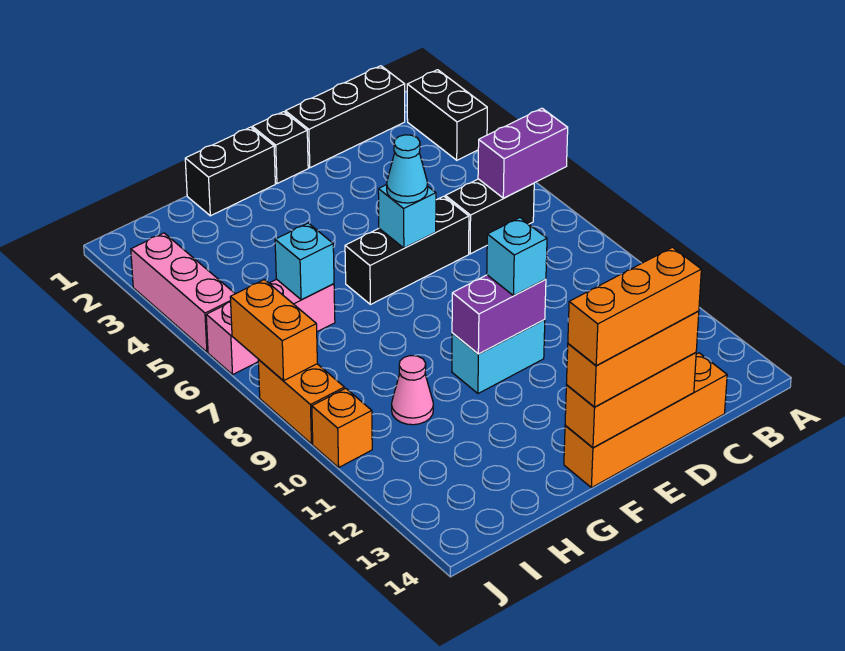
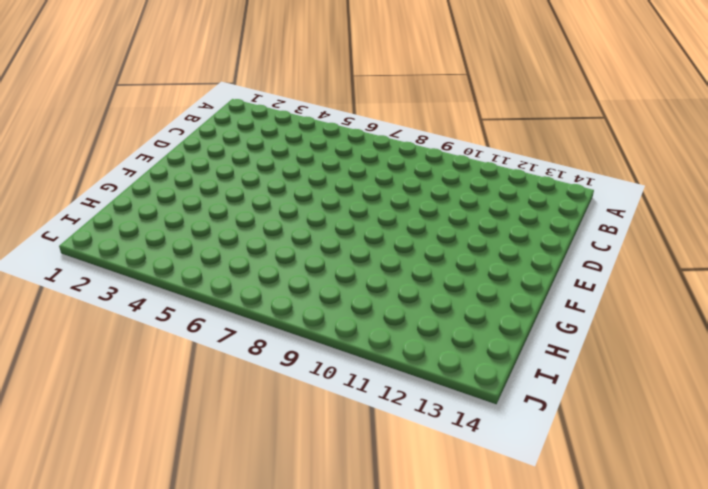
none -> black brick A2:A3 level 1
none -> black brick B1:D1 level 1
none -> black brick B6:C6 level 1

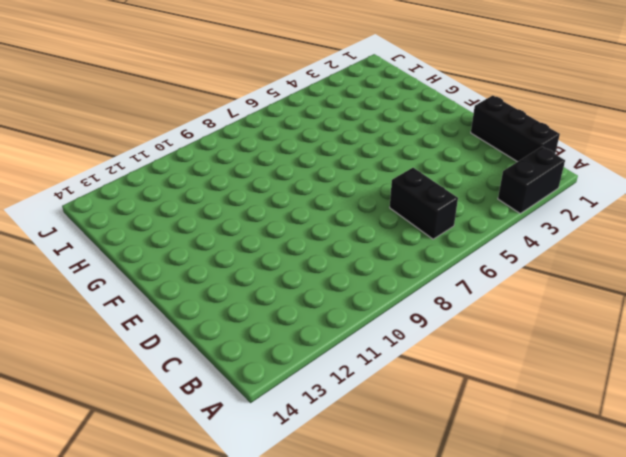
none -> orange brick C14:F14 level 1
none -> black brick D6:F6 level 1
none -> black brick E1 level 1

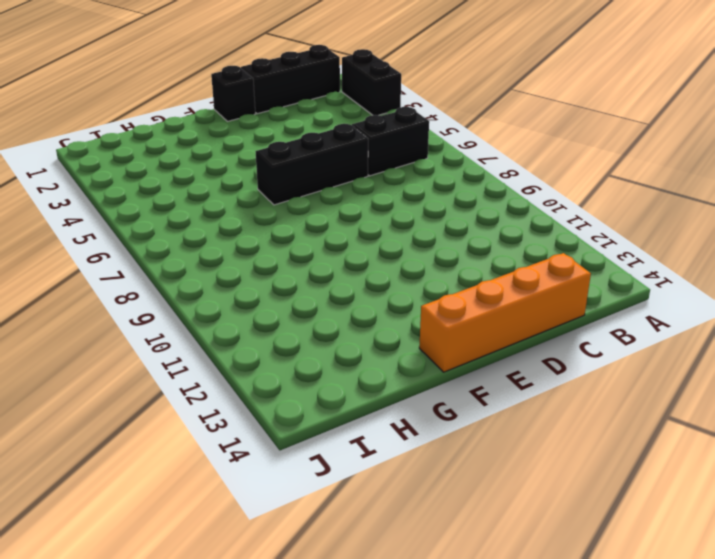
none -> cyan brick E10:F10 level 1
none -> black brick F1:G1 level 1
none -> pink brick H6:J6 level 1

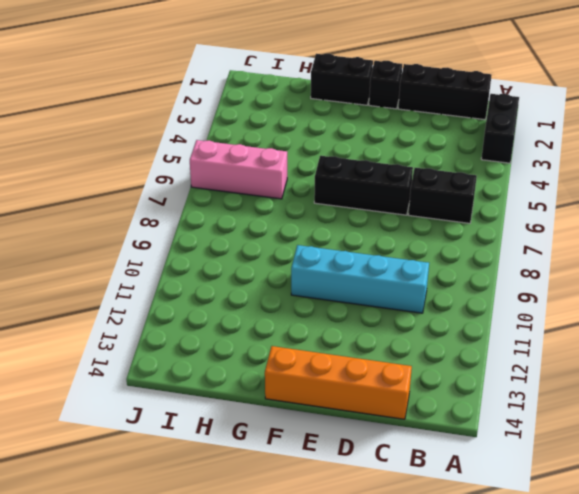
cyan brick C10:F10 level 1 -> cyan brick E10:F10 level 1
none -> pink cone H10 level 1
none -> pink brick J3:J5 level 1
none -> orange brick J8:J9 level 1

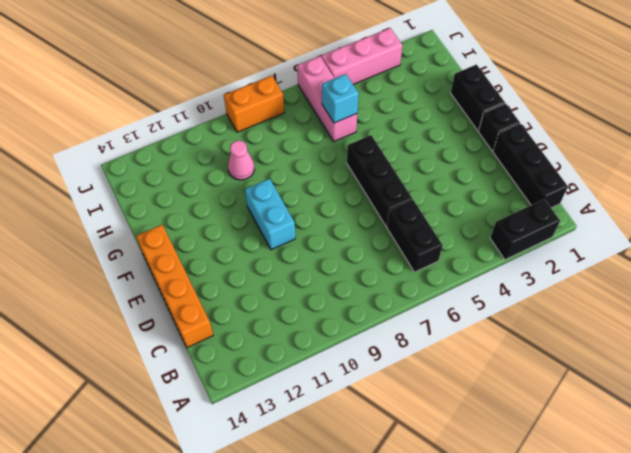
none -> orange brick J10 level 1
none -> purple brick A6:B6 level 2
none -> orange brick D14:F14 level 2

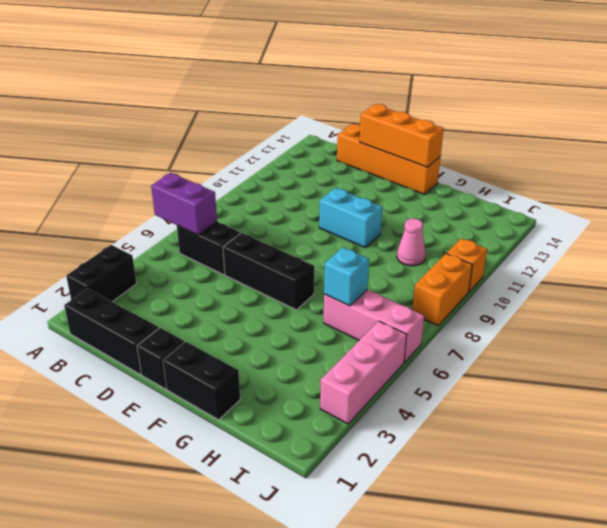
none -> cyan brick E6 level 2
none -> purple brick E10:F10 level 2
none -> orange brick J7:J8 level 2

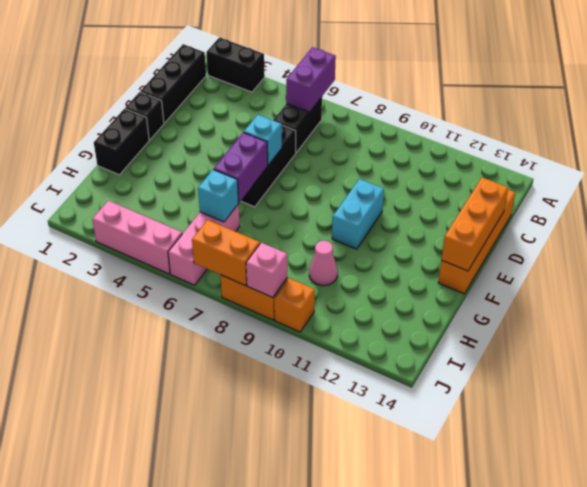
purple brick F6:G6 level 2 -> purple brick E10:F10 level 2
pink brick J9 level 2 -> none
none -> orange brick D14:F14 level 3
none -> cyan cone E6 level 3
none -> cyan brick E10 level 3

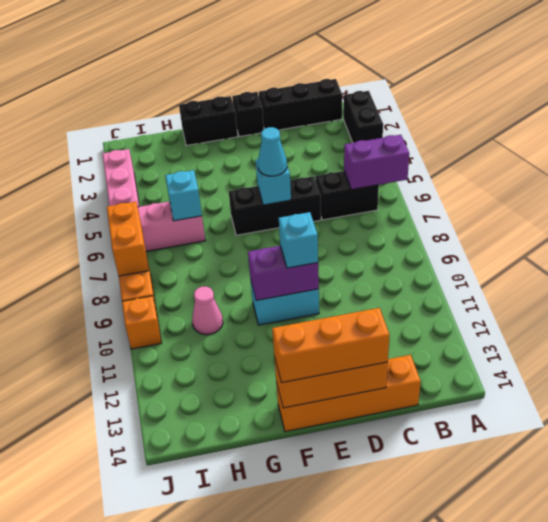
none -> orange brick D14:F14 level 4

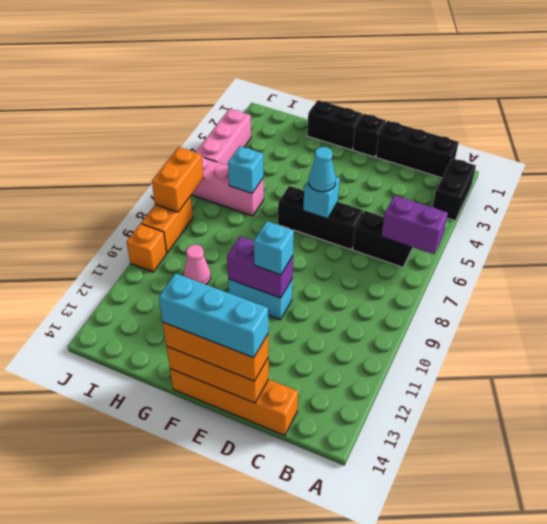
cyan brick D14:F14 level 4 -> orange brick D14:F14 level 4

